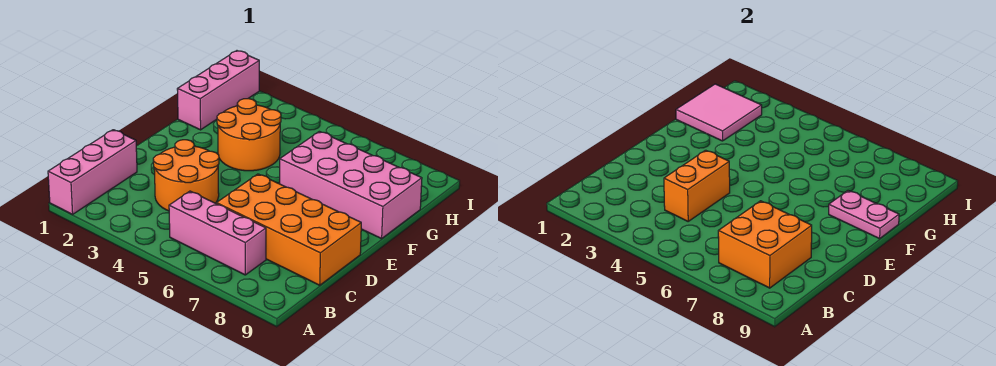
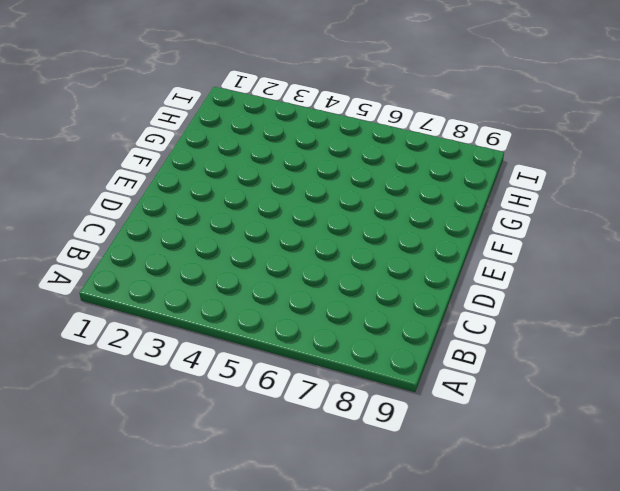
none -> pink brick A1:C1 level 1
none -> pink brick B5:B7 level 1

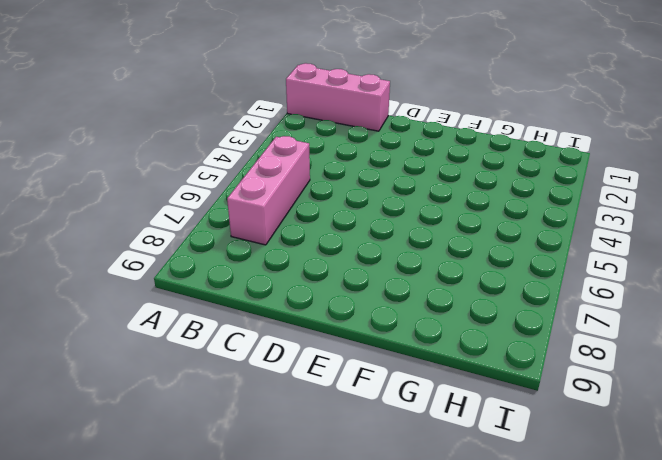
none -> orange round brick C3:D4 level 1
none -> orange brick C6:D9 level 1

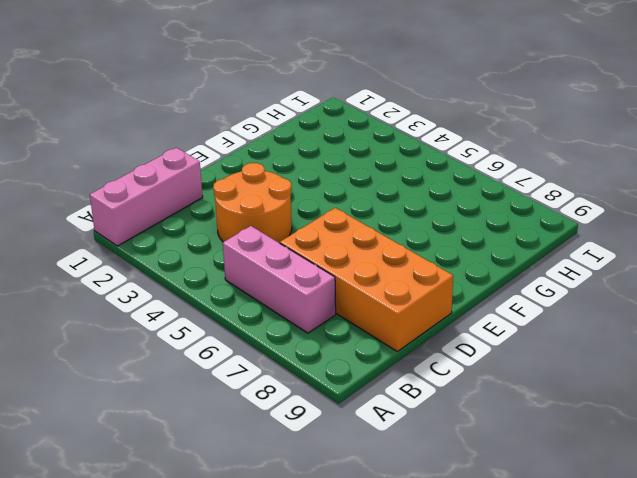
none -> orange round brick F3:G4 level 1
none -> pink brick F6:G9 level 1

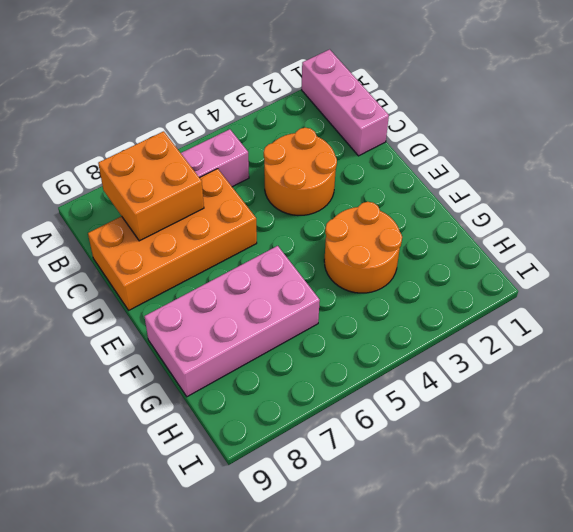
none -> pink brick G1:I1 level 1
none -> orange brick C4:D4 level 2

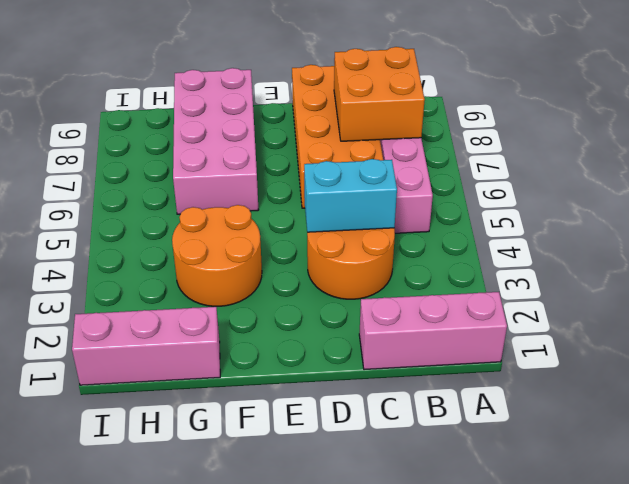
cyan brick C4:D4 level 2 -> orange brick C4:D4 level 2
none -> pink plate F8:F9 level 2
none -> pink tile G1:H2 level 2

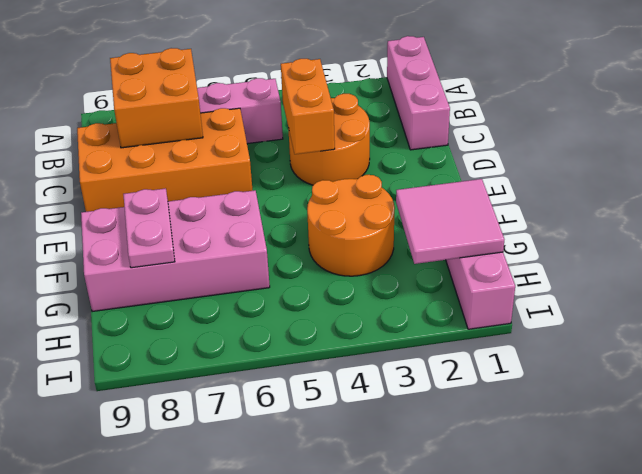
pink plate F8:G8 level 2 -> pink plate F8:F9 level 2

